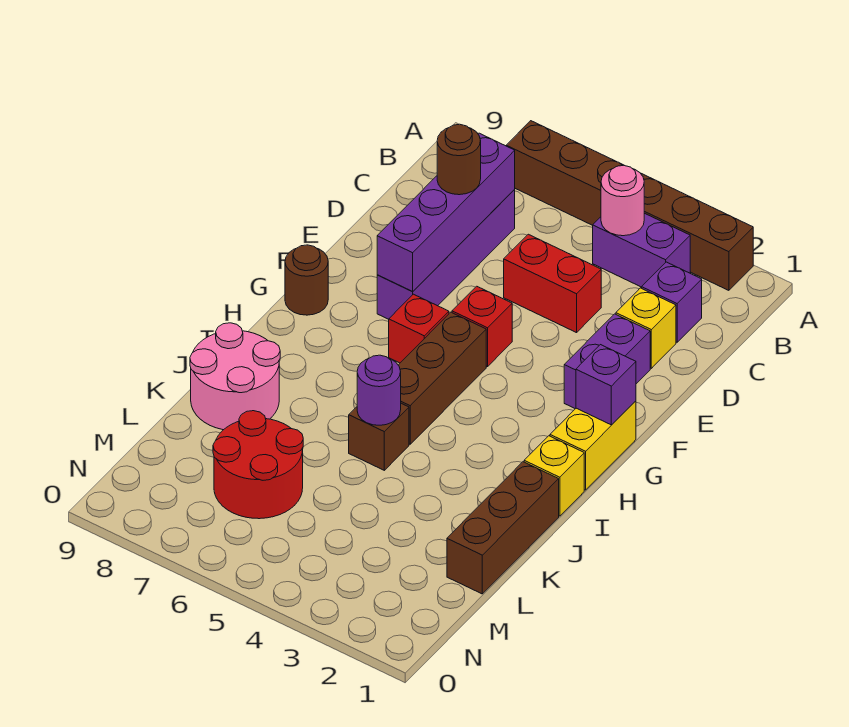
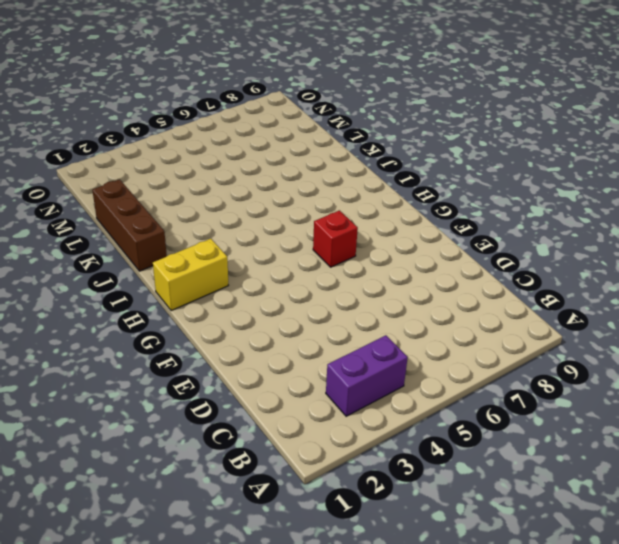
yellow brick H1:H2 level 1 -> yellow brick G1:H1 level 1
none -> brown brick A2:A7 level 1
none -> purple brick C2 level 1
none -> purple brick C7:F7 level 1

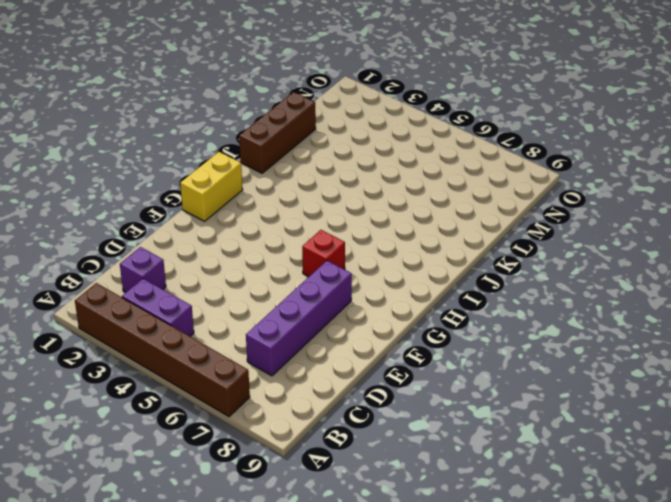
none -> yellow brick D2 level 1
none -> red brick D4:D5 level 1
none -> purple brick E2:F2 level 1

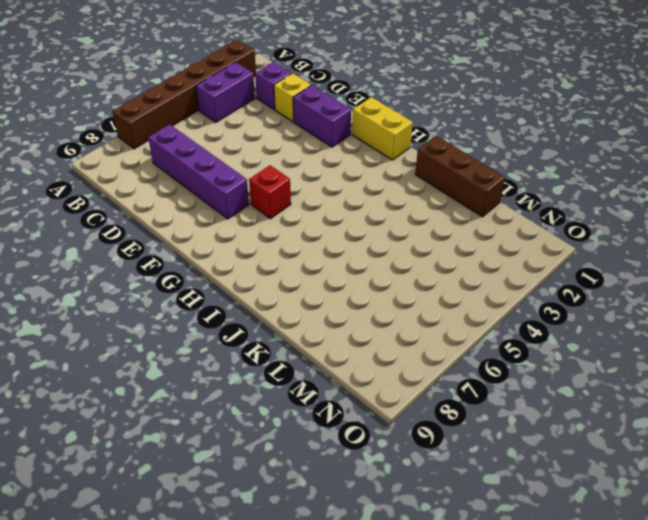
none -> red brick D4:D5 level 1
none -> red brick F5 level 1
none -> brown brick G5:I5 level 1

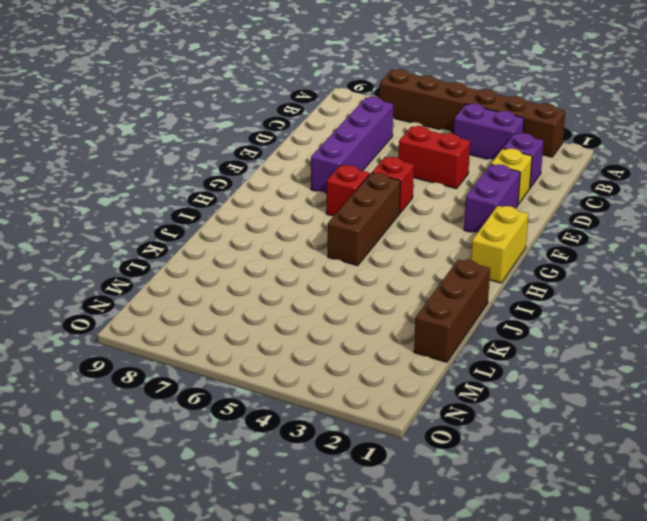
none -> brown round brick G9 level 1
none -> yellow brick I1 level 1
none -> brown brick J5 level 1

